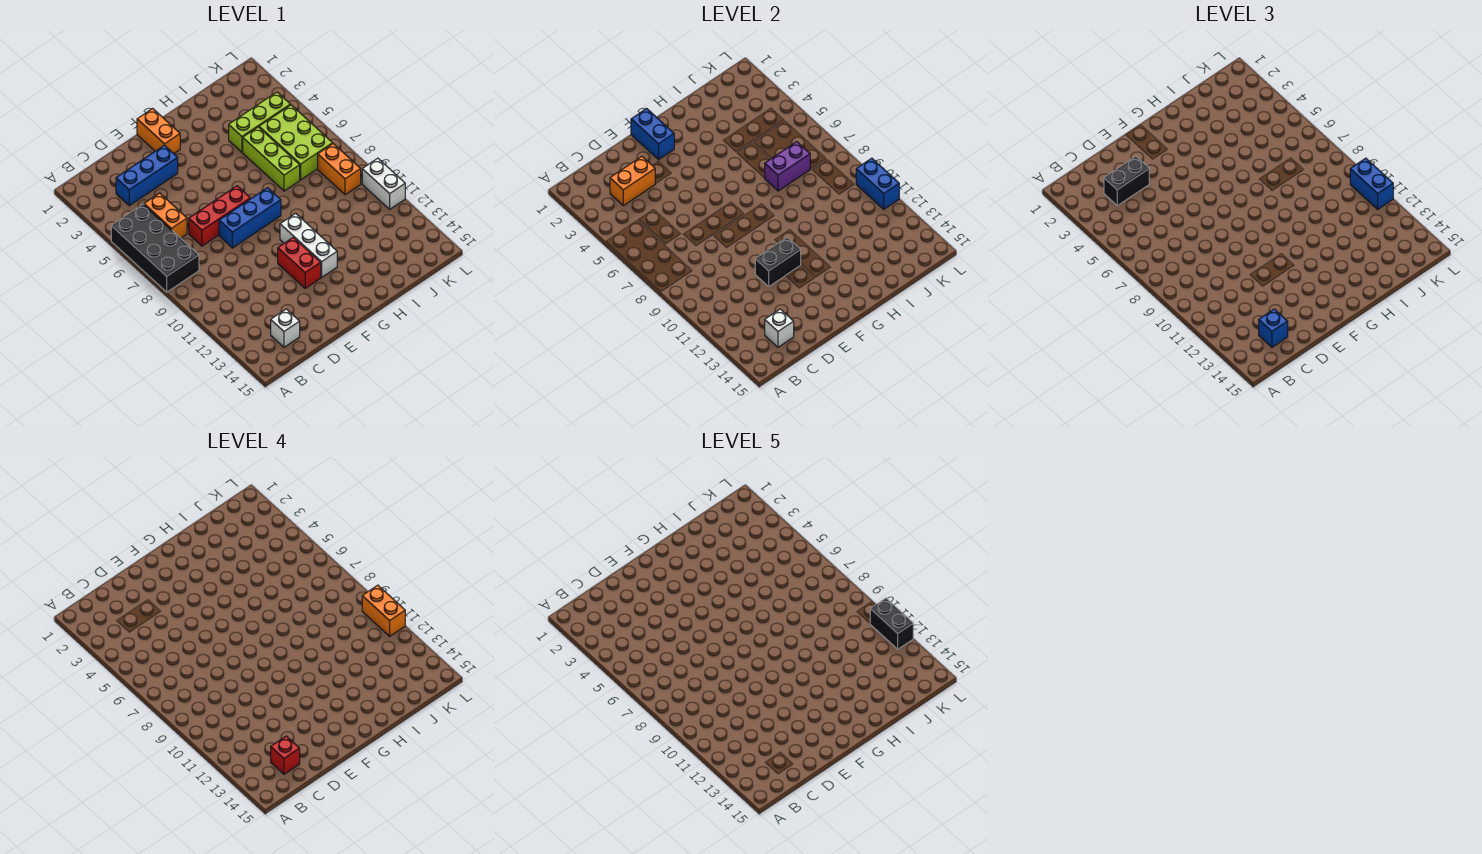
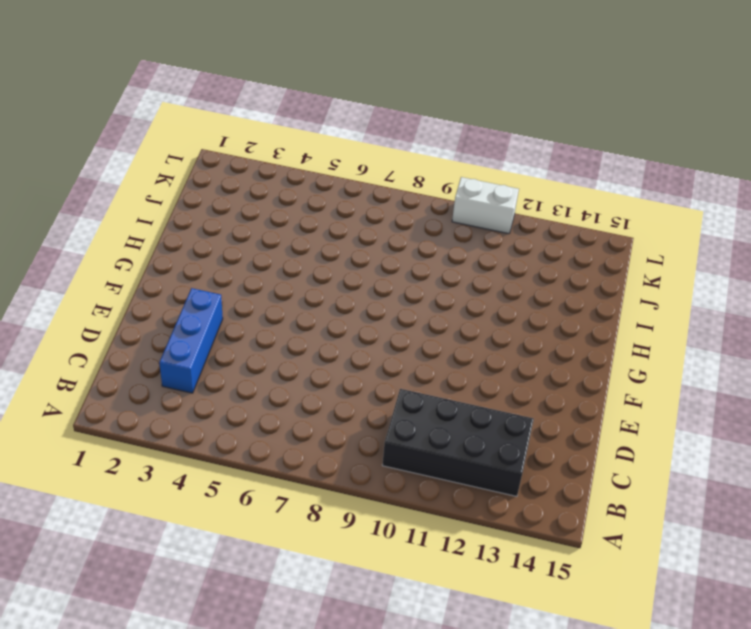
black brick B10:C13 level 1 -> black brick A5:B8 level 1
none -> orange brick C5:C6 level 1
none -> white brick C14 level 1
none -> red brick D7:F7 level 1

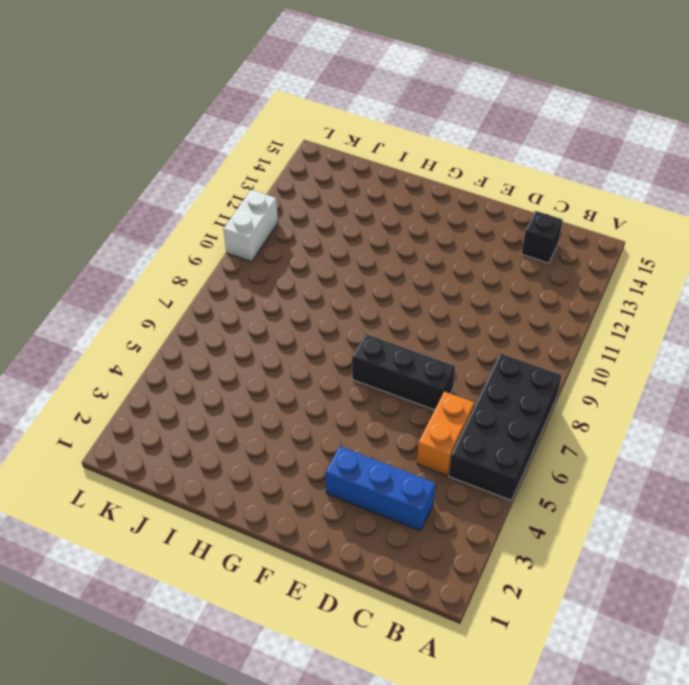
black brick C14 level 1 -> white brick C14 level 1
black brick D7:F7 level 1 -> red brick D7:F7 level 1
none -> blue brick E8:G8 level 1
none -> orange brick F1:F2 level 1
none -> red brick F11:F12 level 1

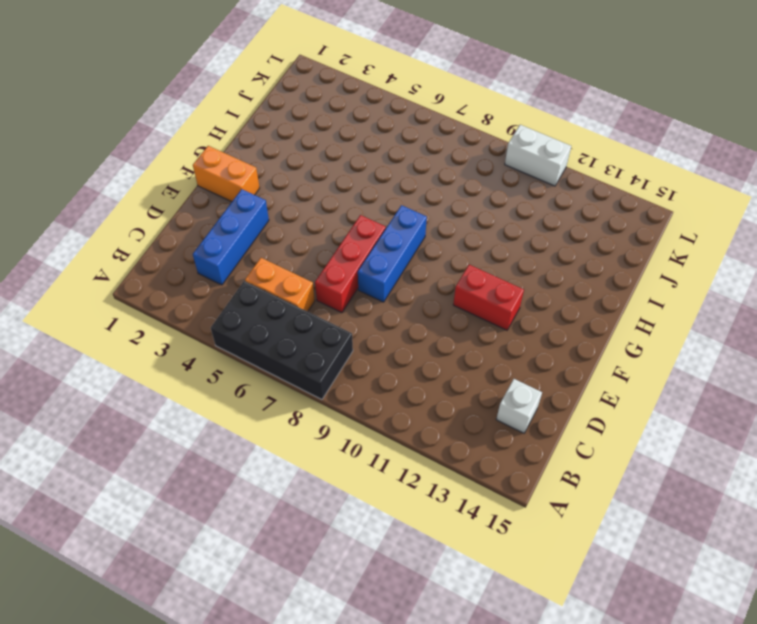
none -> white brick G10:G12 level 1
none -> lime brick I4:K4 level 1
none -> lime brick I5:I7 level 1

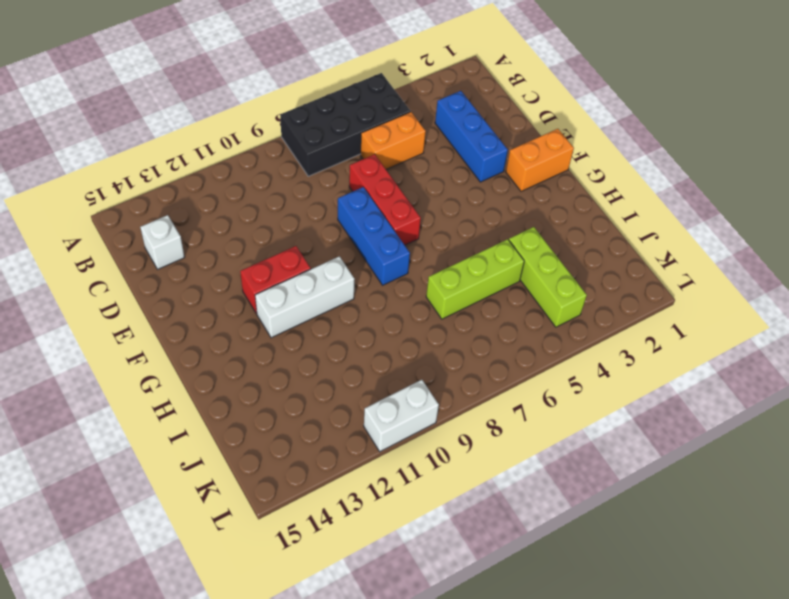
none -> lime brick J5:K7 level 1
none -> orange brick K8:K9 level 1
none -> orange brick C3:D3 level 2

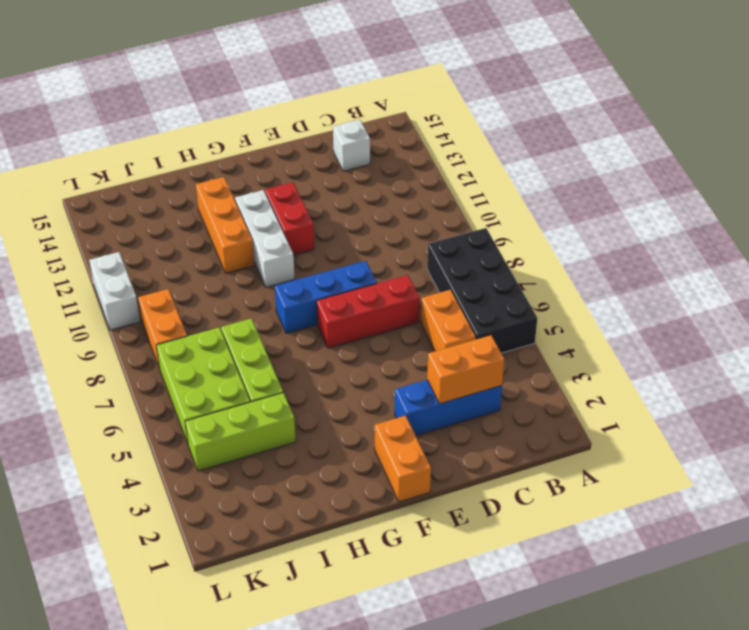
orange brick H11:H13 level 1 -> none
none -> white brick C14 level 2
none -> black brick E11:F11 level 2
none -> blue brick F1:F2 level 2

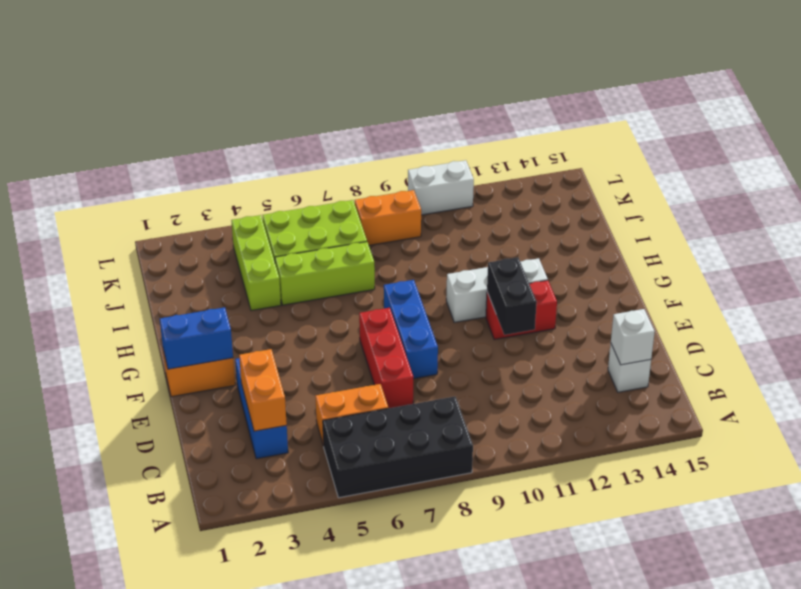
none -> purple brick I7:J7 level 2
none -> blue brick L10:L11 level 2
none -> black brick C3:D3 level 3

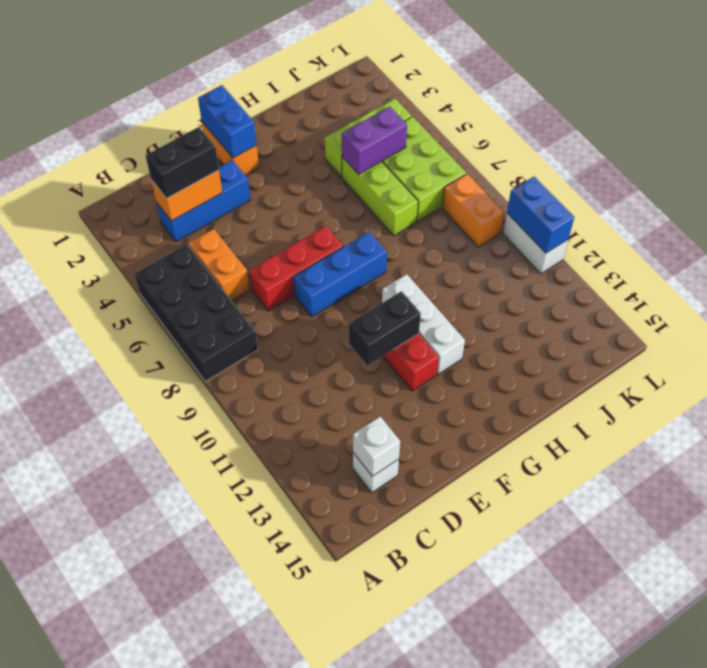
purple brick I5:J5 level 2 -> purple brick I7:J7 level 2
none -> blue brick C14 level 3
none -> blue brick L10:L11 level 3
none -> red brick C14 level 4

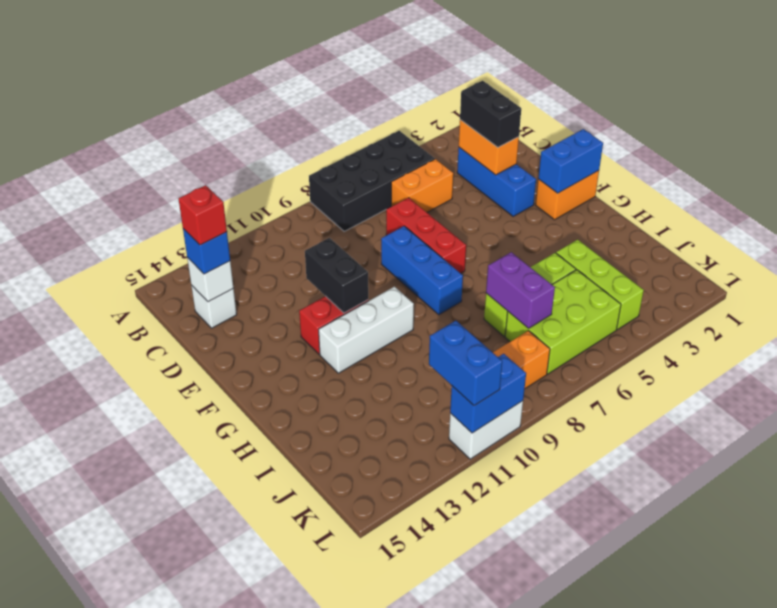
blue brick K11:L11 level 3 -> blue brick L10:L11 level 3
none -> orange brick L10:L11 level 4
none -> black brick L11:L12 level 5

